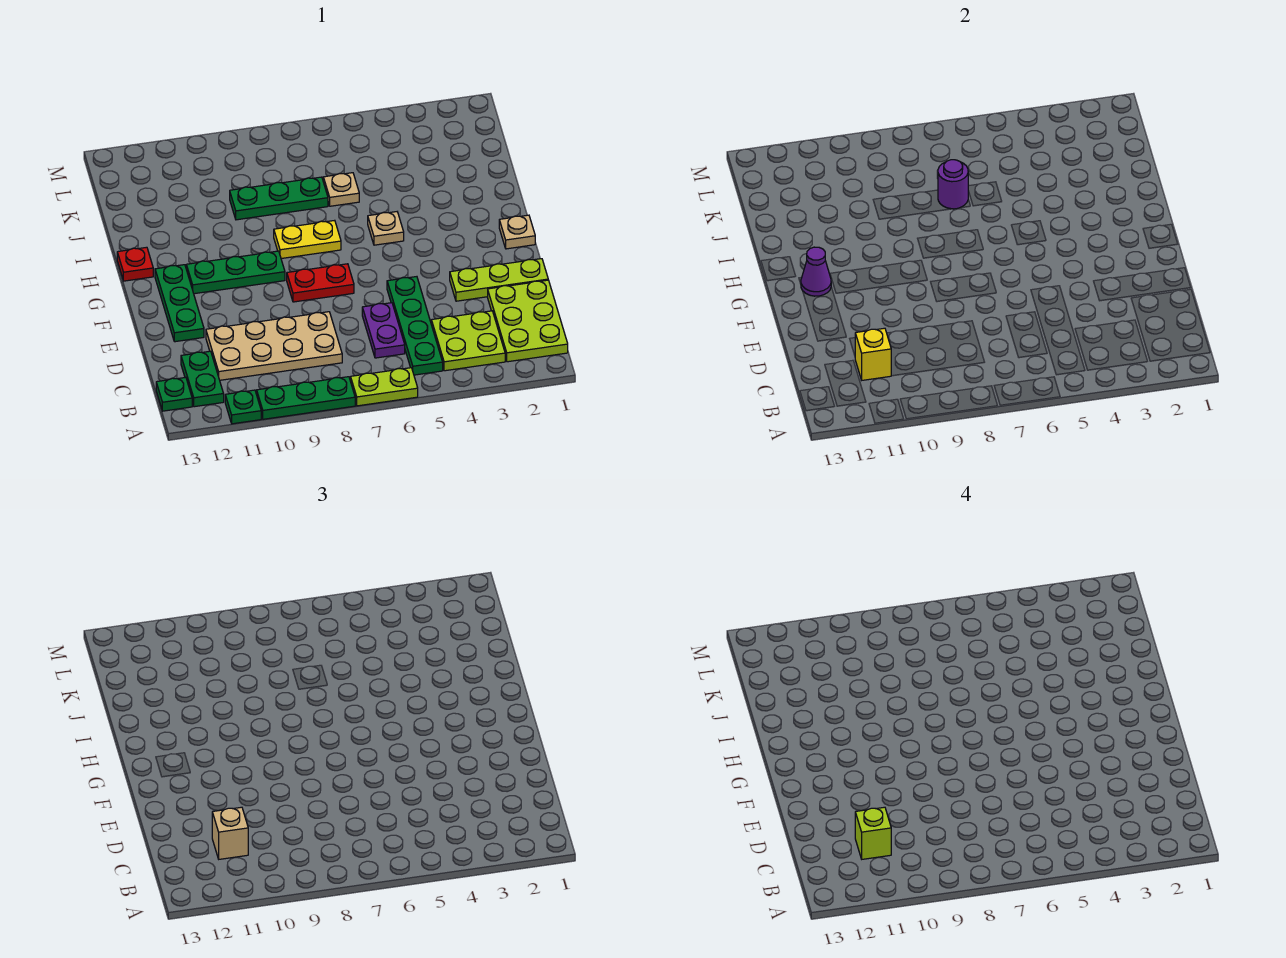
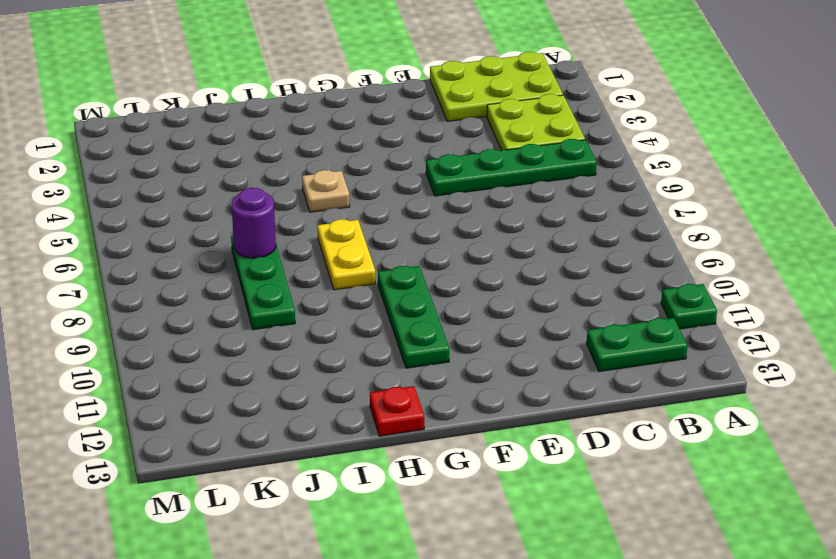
none -> lime plate A6:A7 level 1
none -> green plate A8:A10 level 1
none -> green plate B13 level 1

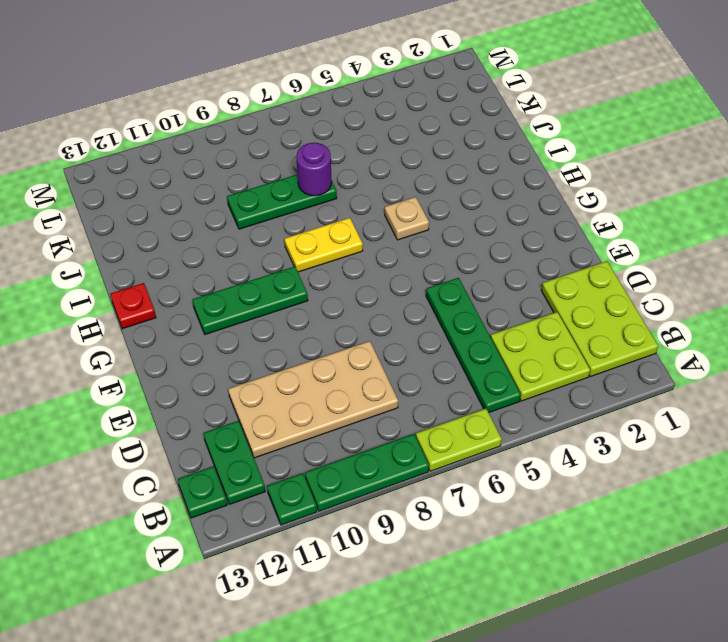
none -> purple plate C6:D6 level 1
none -> lime plate E1:E3 level 1
none -> green plate E12:G12 level 1

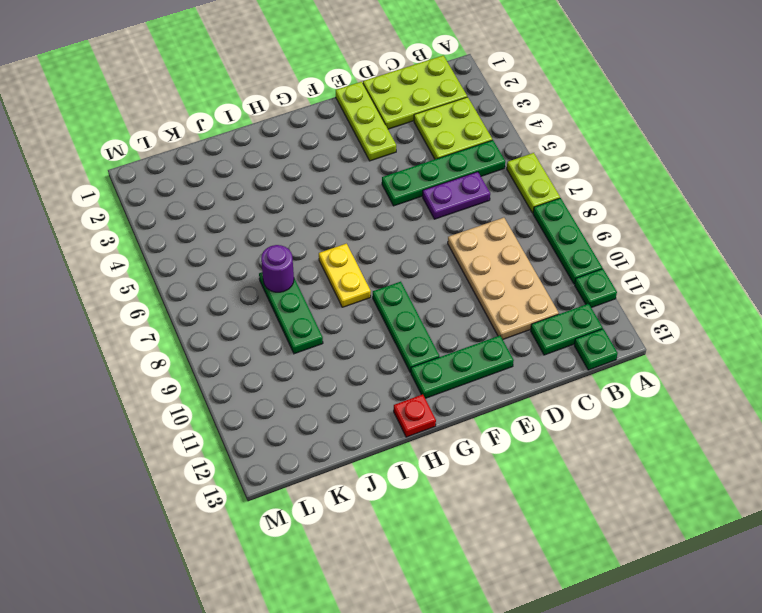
none -> red plate F7:F8 level 1
none -> tan plate G1 level 1
none -> tan plate H5 level 1

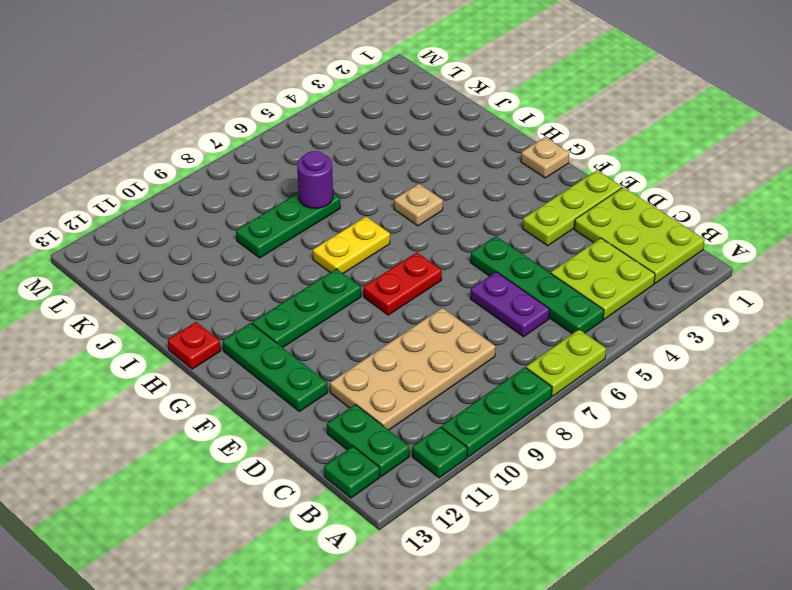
none -> tan plate J6 level 1
none -> yellow brick C11 level 2
none -> purple cone G12 level 2

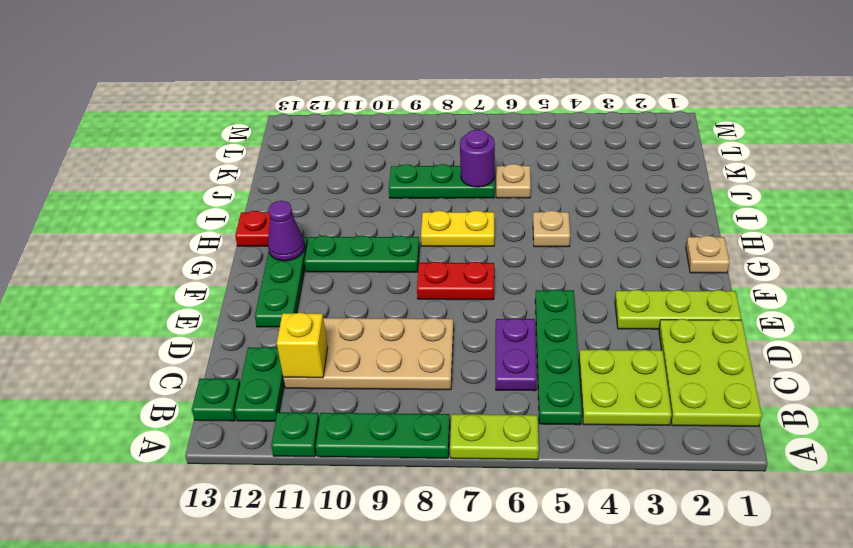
none -> tan brick C11 level 3
none -> lime brick C11 level 4

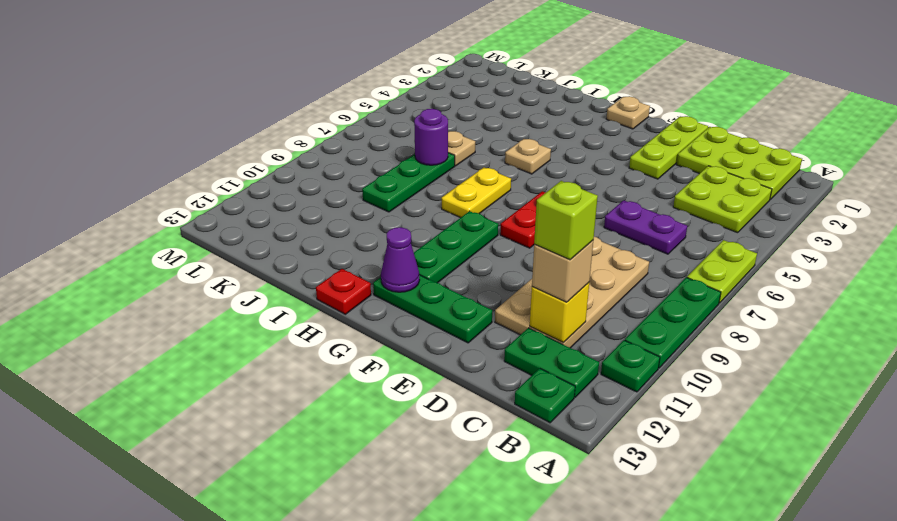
none -> green plate B5:E5 level 1

